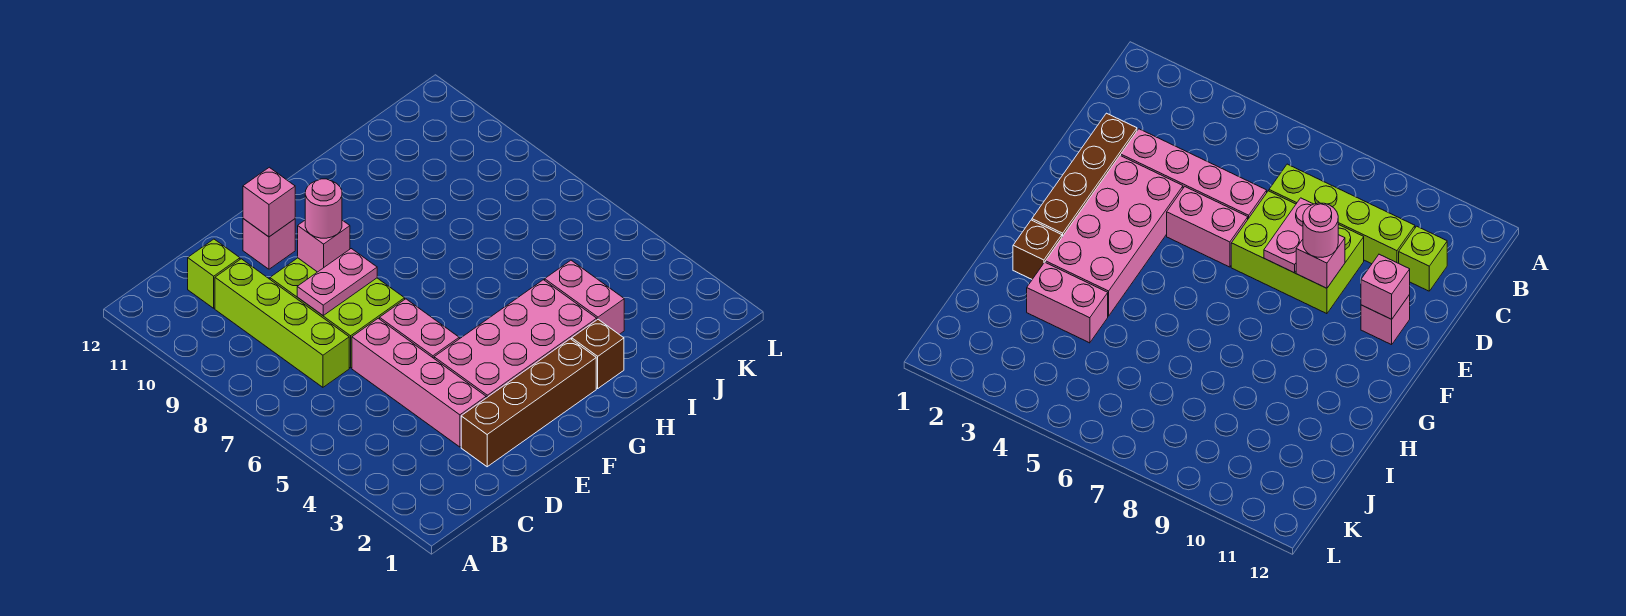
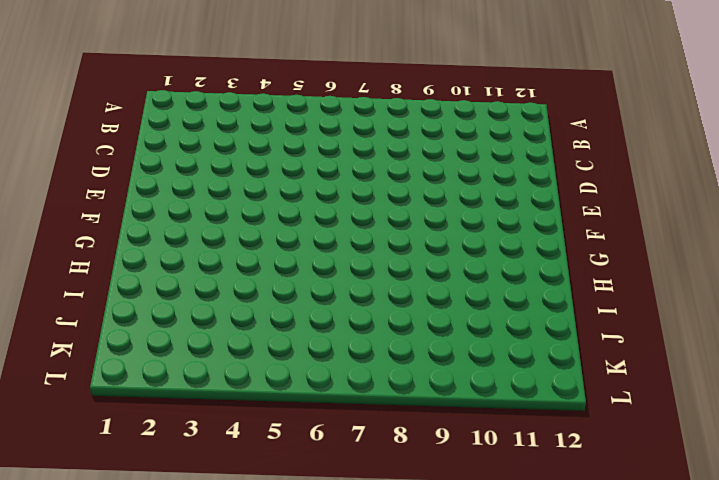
none -> lime brick C7:C10 level 1
none -> lime brick C11 level 1
none -> brown brick D2:G2 level 1

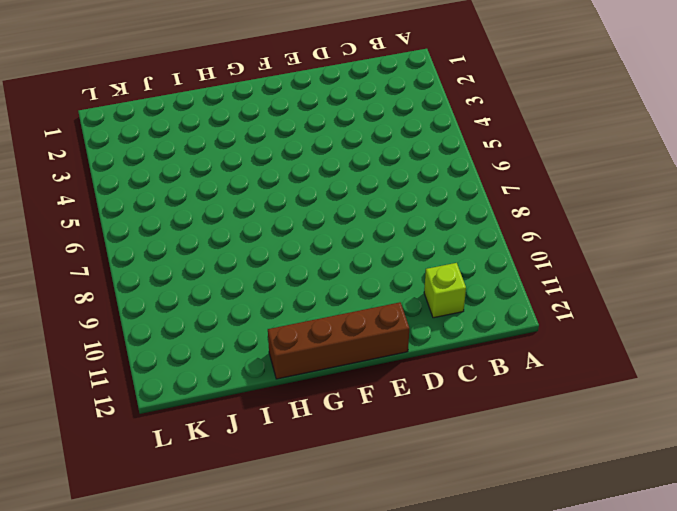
brown brick E12:H12 level 1 -> brown brick D2:G2 level 1
none -> lime brick C7:C10 level 1
none -> pink brick D3:D6 level 1
none -> lime brick D7:E9 level 1

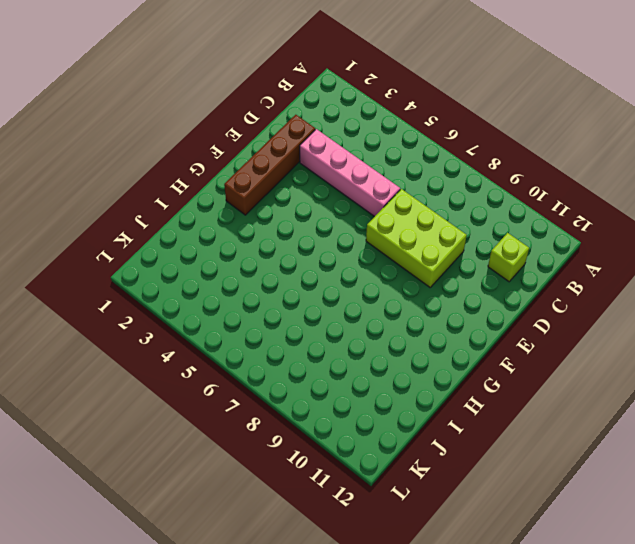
none -> lime brick C7:C10 level 1
none -> pink brick E3:H4 level 1
none -> pink brick E5:E6 level 1

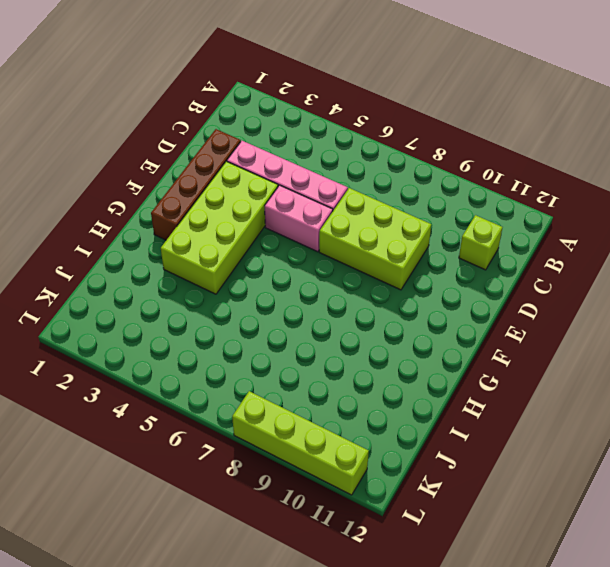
lime brick E3:H4 level 1 -> pink brick E3:H4 level 1
lime brick L8:L11 level 1 -> lime brick C7:C10 level 1
none -> pink brick E11 level 1
none -> brown brick H2 level 1
none -> pink brick I3:I4 level 1

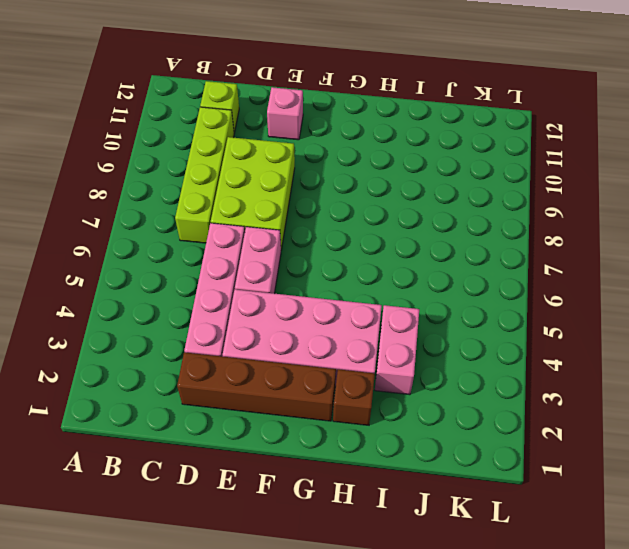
none -> pink plate D8:E8 level 2
none -> pink brick E9 level 2
none -> pink brick E11 level 2

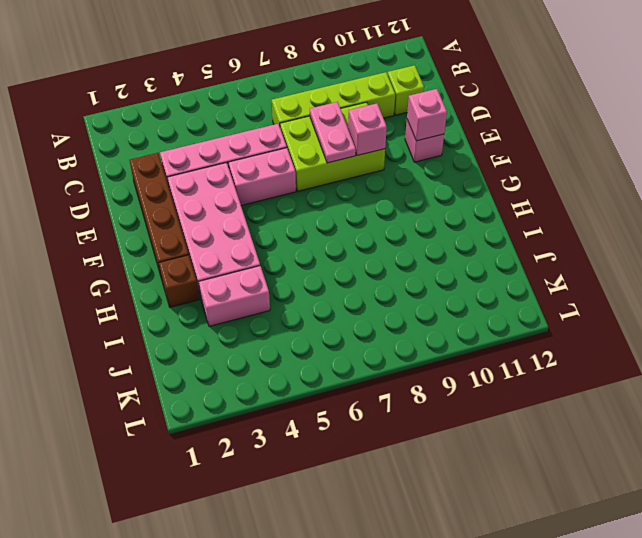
none -> pink round brick E9 level 3

